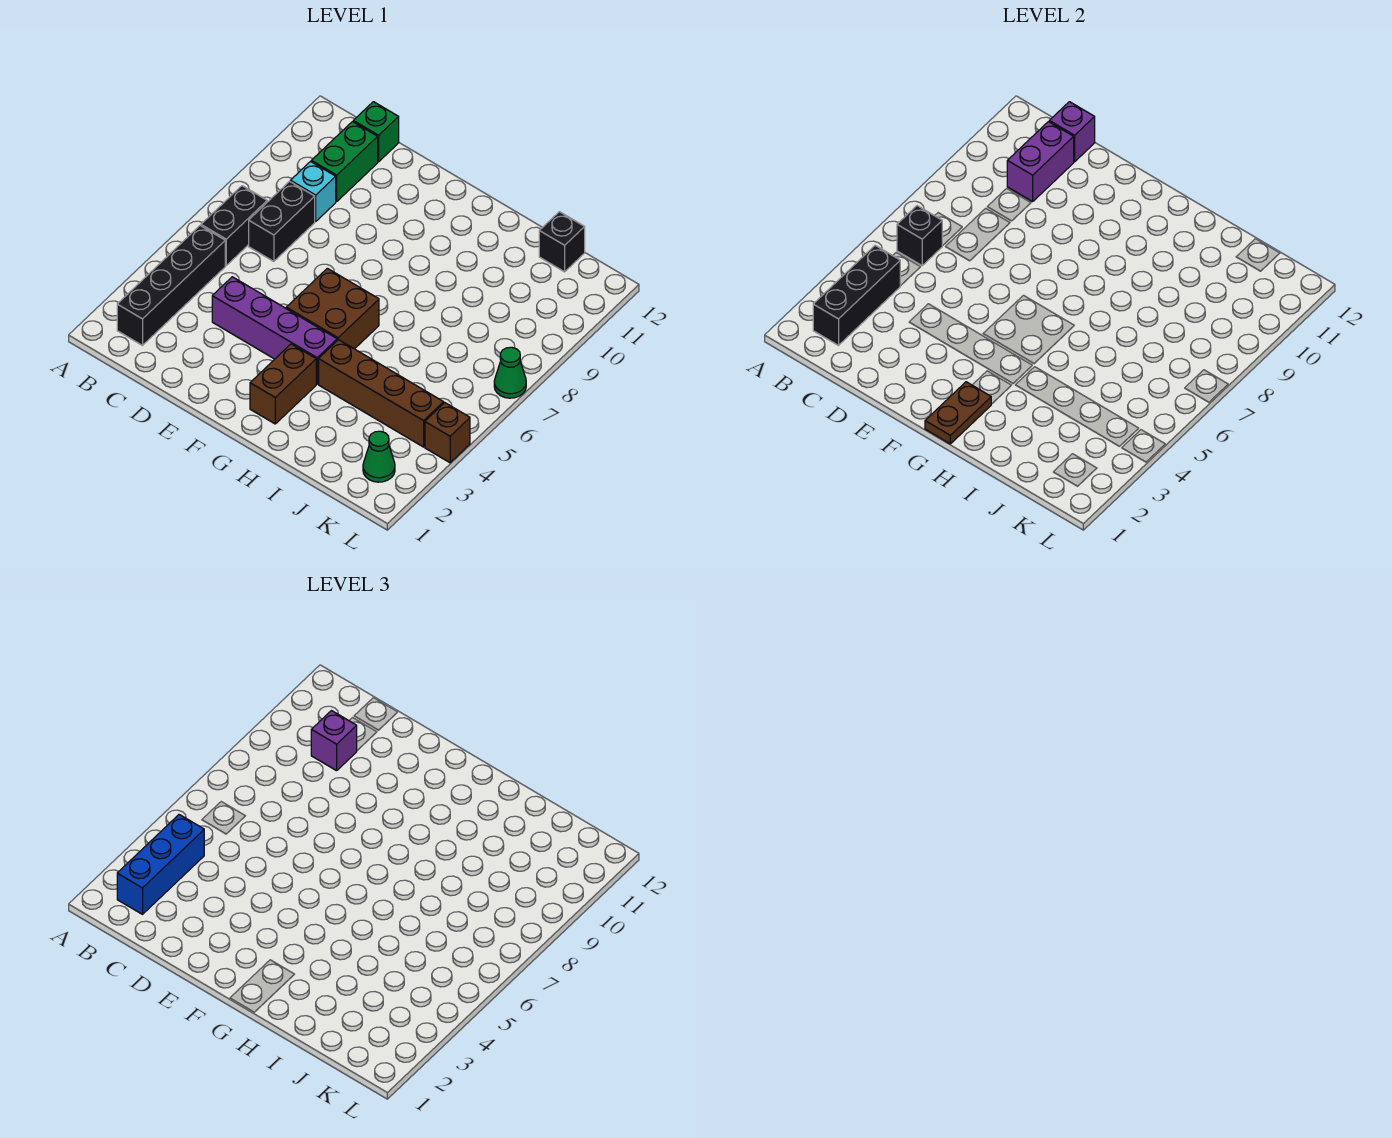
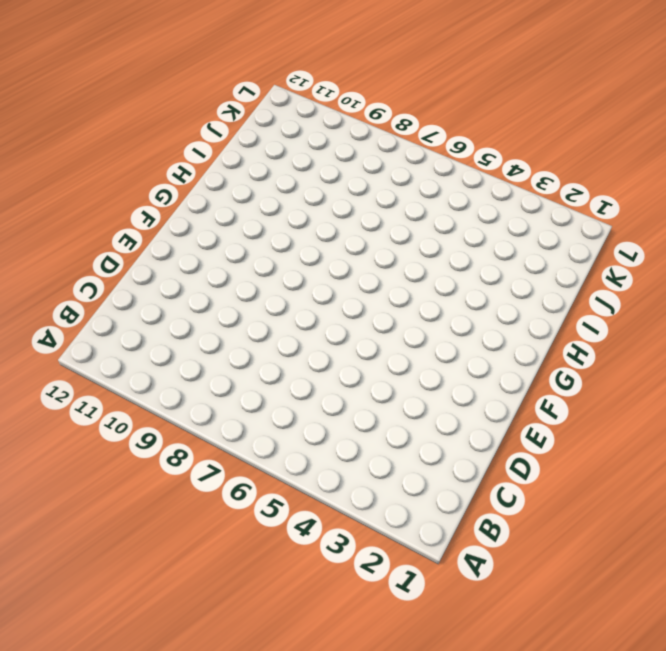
none -> black brick B2:B5 level 1
none -> black brick B6:B7 level 1
none -> black brick C7:C8 level 1

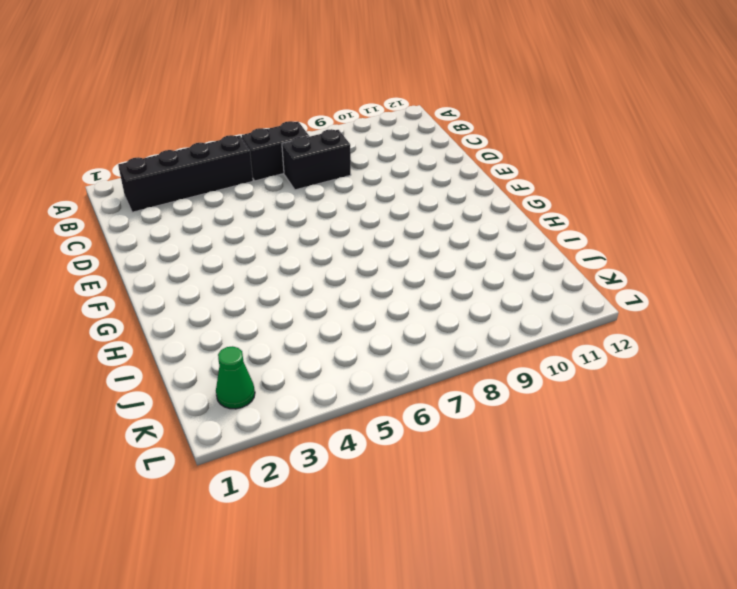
none -> cyan brick C9 level 1
none -> green brick C10:C11 level 1
none -> green brick C12 level 1

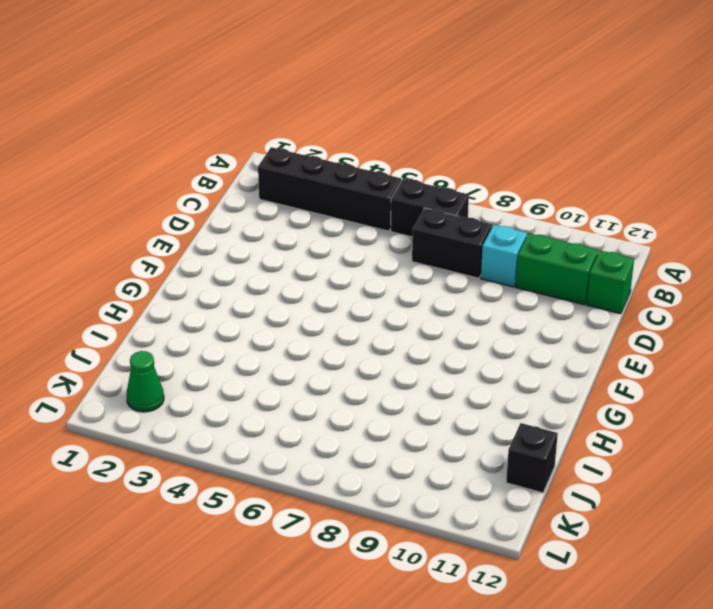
none -> purple brick D4:G4 level 1
none -> brown brick F5:G6 level 1
none -> brown brick G2:G3 level 1

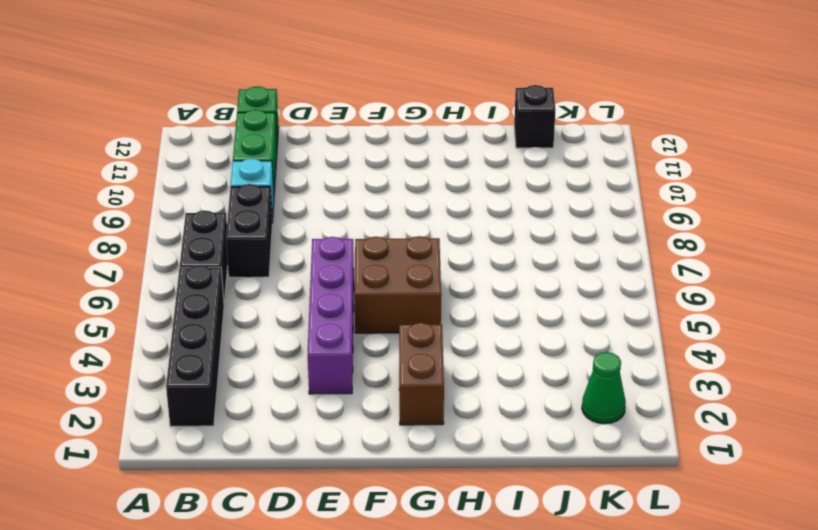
purple brick E3:E6 level 1 -> purple brick D4:G4 level 1
none -> brown brick H4:K4 level 1
none -> brown brick L4 level 1
none -> green cone L7 level 1

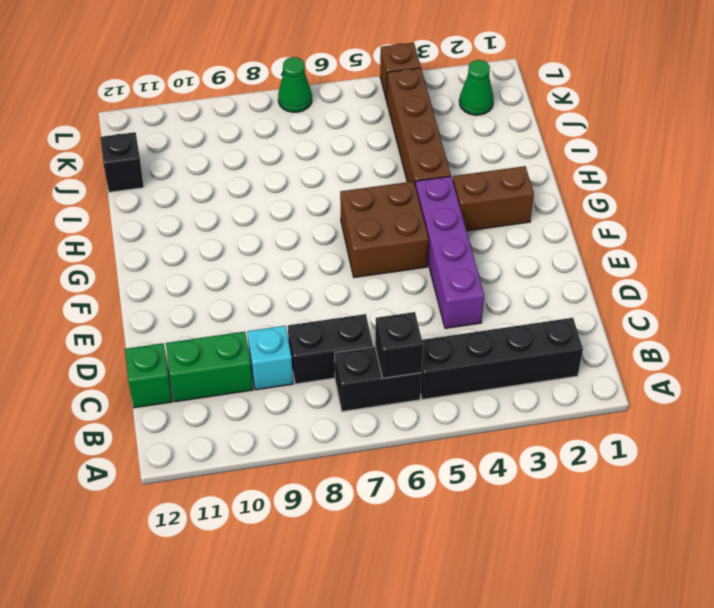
none -> black brick B2:B4 level 2
none -> purple brick C10:C11 level 2
none -> purple brick C12 level 2

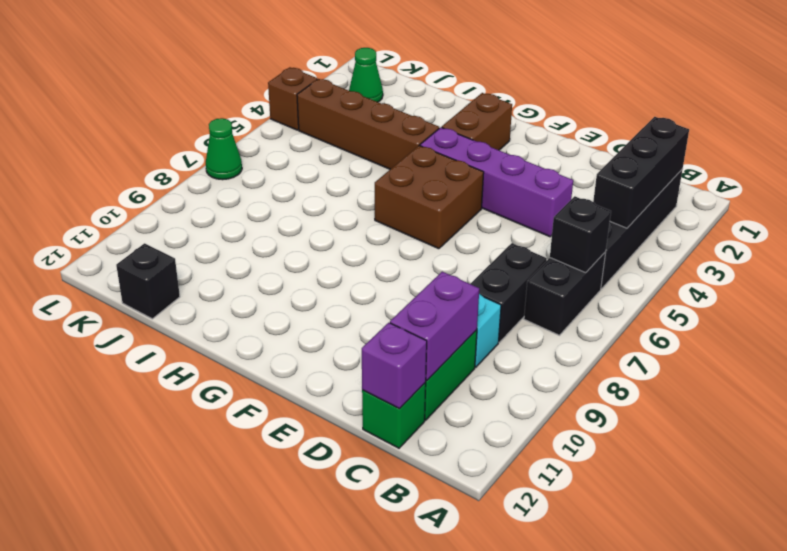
none -> brown plate G1:G2 level 2
none -> blue brick B2:B4 level 3
none -> purple brick C10 level 3

